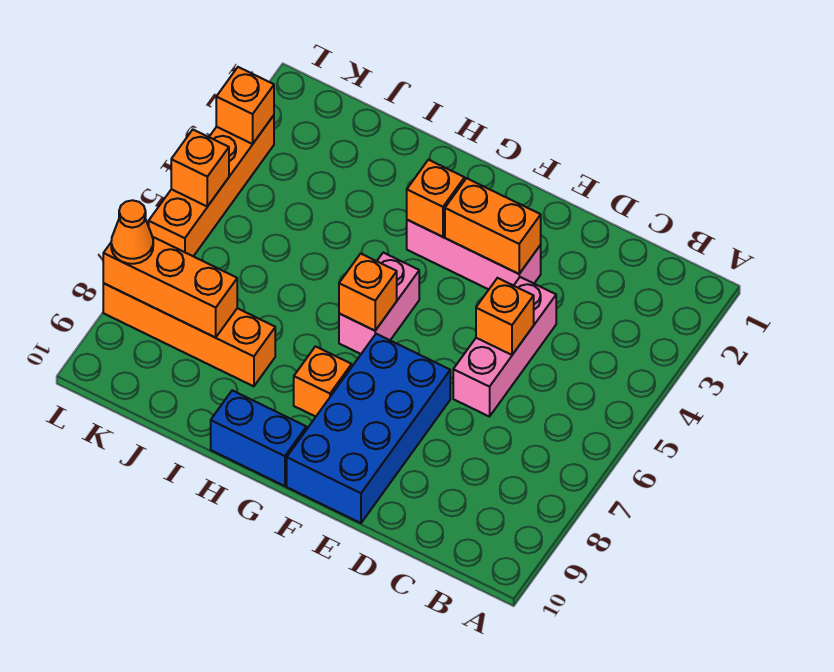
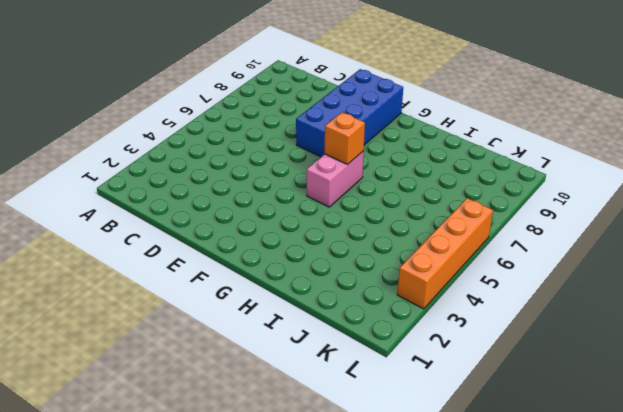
none -> pink brick D4:D6 level 1
none -> pink brick E3:G3 level 1
none -> orange brick G8 level 1

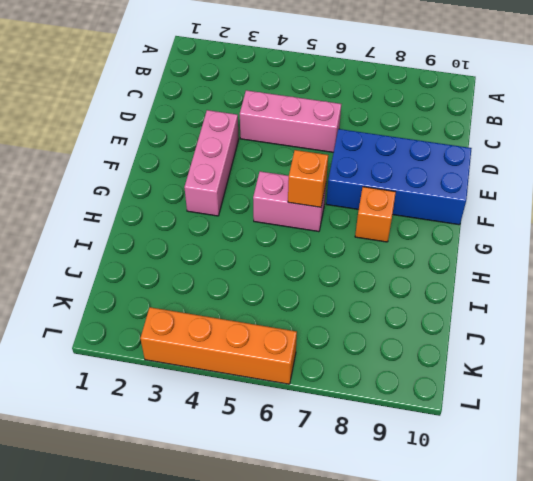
none -> blue brick G10:H10 level 1
none -> orange brick I8:L8 level 1
none -> orange brick D5 level 2

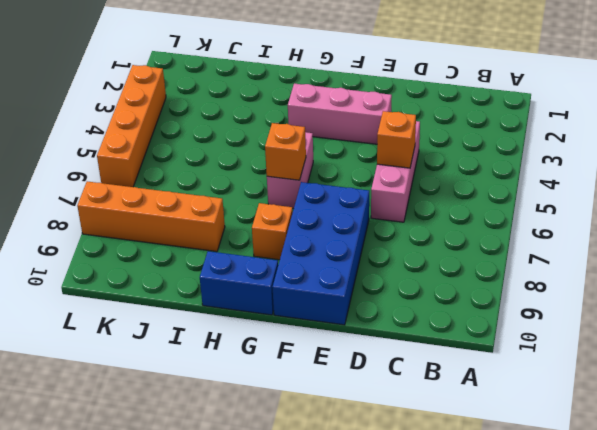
none -> orange brick E3:F3 level 2
none -> orange brick G3 level 2
none -> orange brick J8:L8 level 2

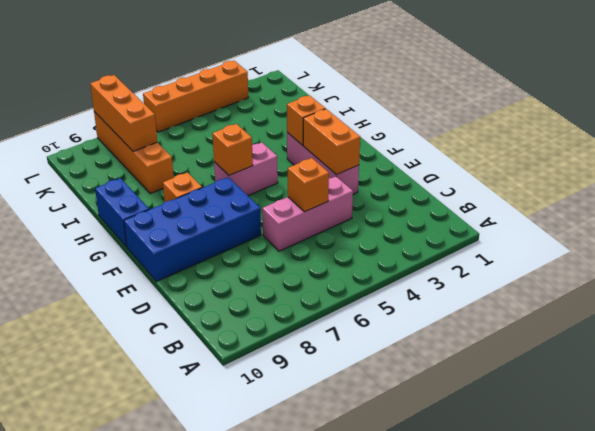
none -> orange brick L3 level 2
none -> orange brick L5 level 2
none -> orange cone L8 level 3

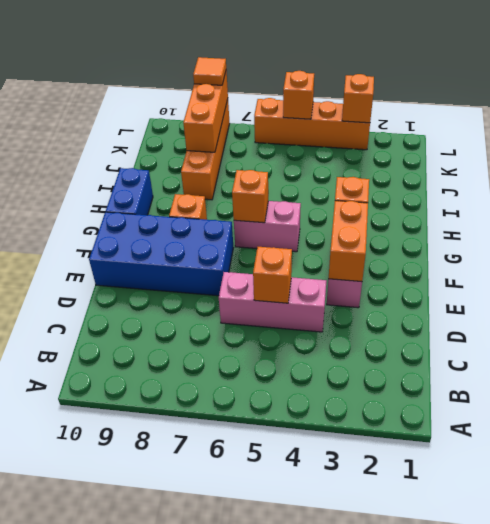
orange tile L8 level 3 -> orange cone L8 level 3

